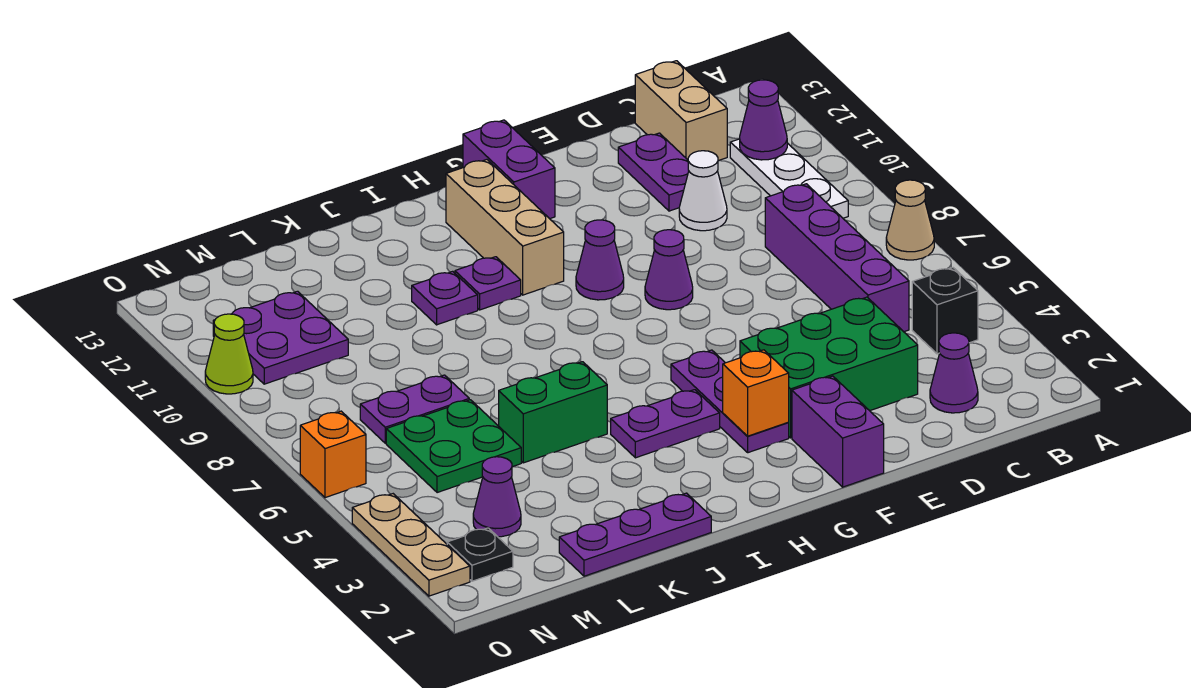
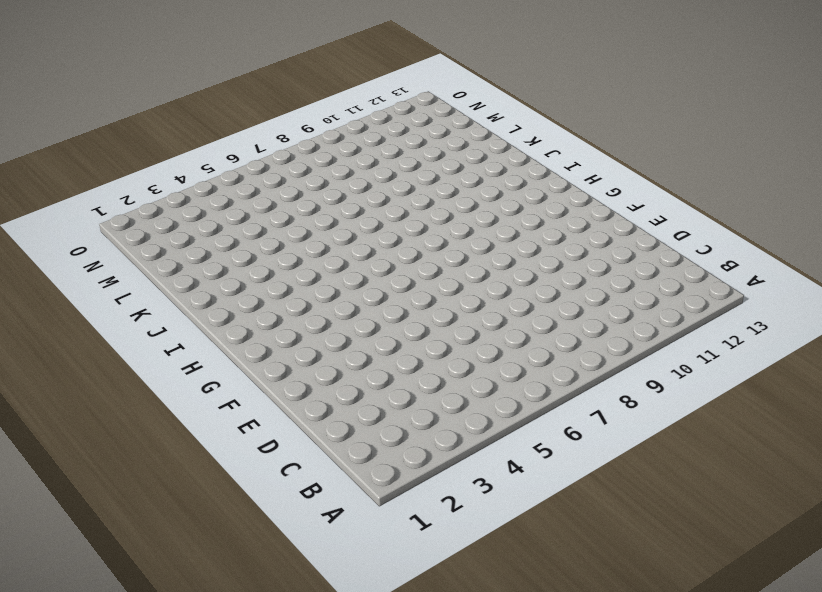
none -> tan cone A7 level 1
none -> black brick B4 level 1
none -> white plate B9:B11 level 1
none -> purple cone C2 level 1

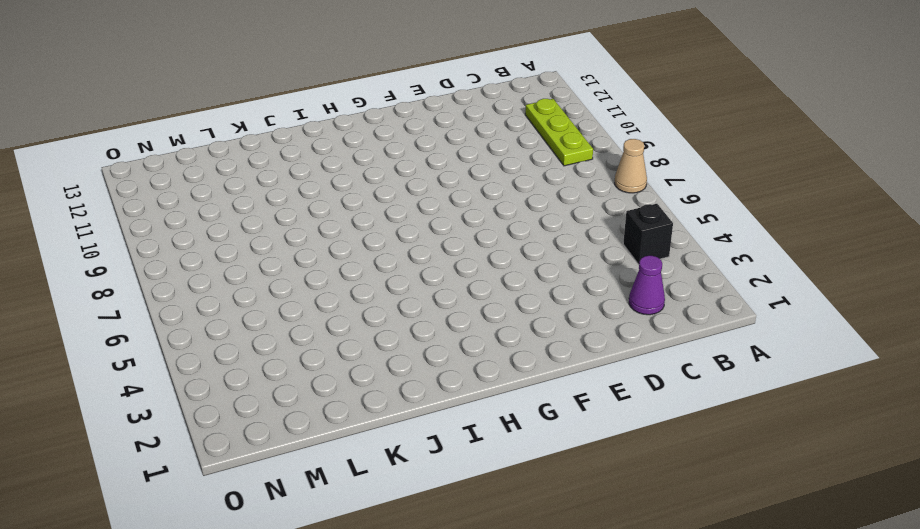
lime plate B9:B11 level 1 -> white plate B9:B11 level 1
none -> purple brick C5:C8 level 1
none -> tan brick C12:C13 level 1
none -> green brick D3:F4 level 1
none -> white cone D10 level 1

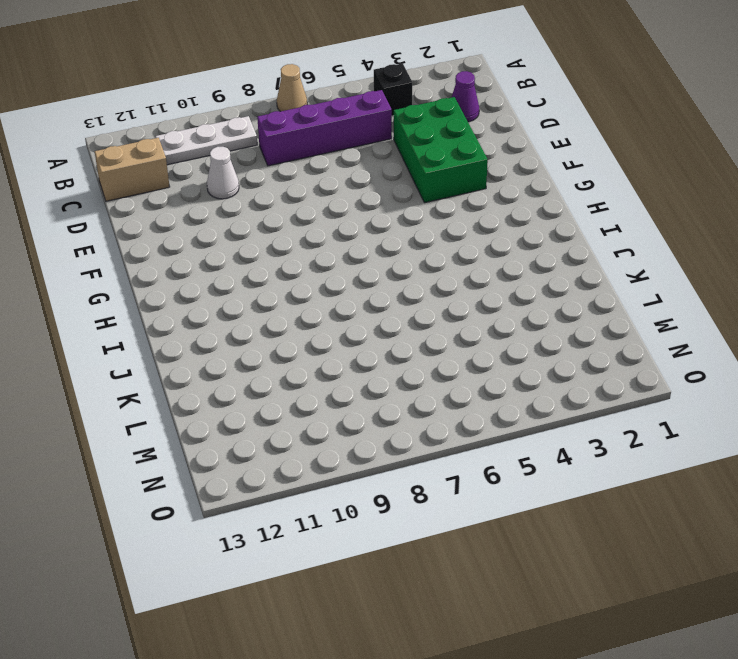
none -> purple plate D11:D12 level 1
none -> purple brick F1:F2 level 1
none -> purple cone F8 level 1
none -> purple plate G3:G5 level 1

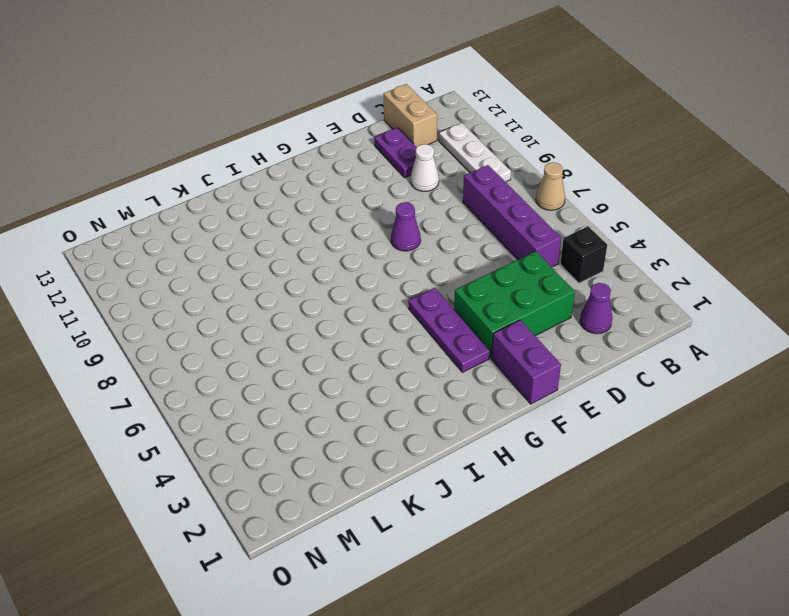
none -> purple cone G9 level 1
none -> purple brick G12:G13 level 1
none -> purple plate H4:I4 level 1
none -> tan brick H10:H12 level 1

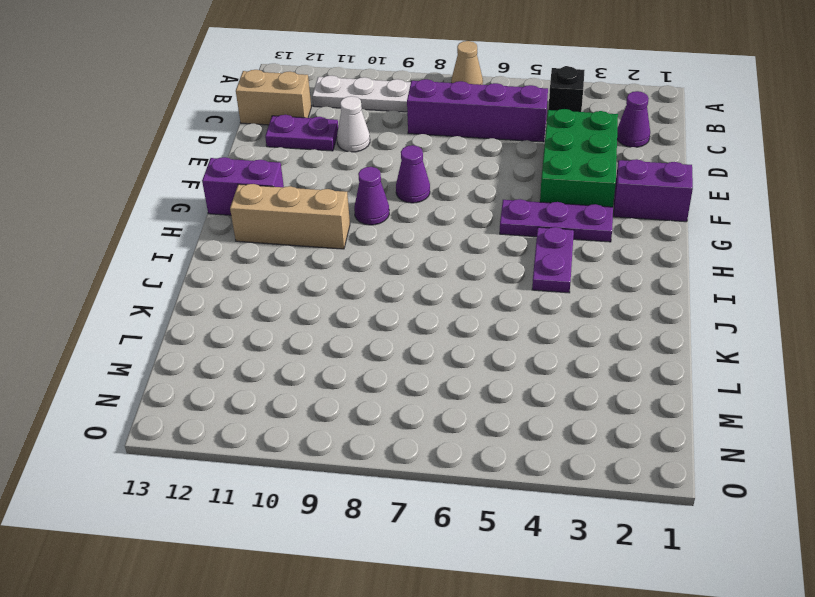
none -> purple plate I10 level 1
none -> purple plate J1:L1 level 1
none -> green brick J5:K5 level 1
none -> purple plate J10 level 1

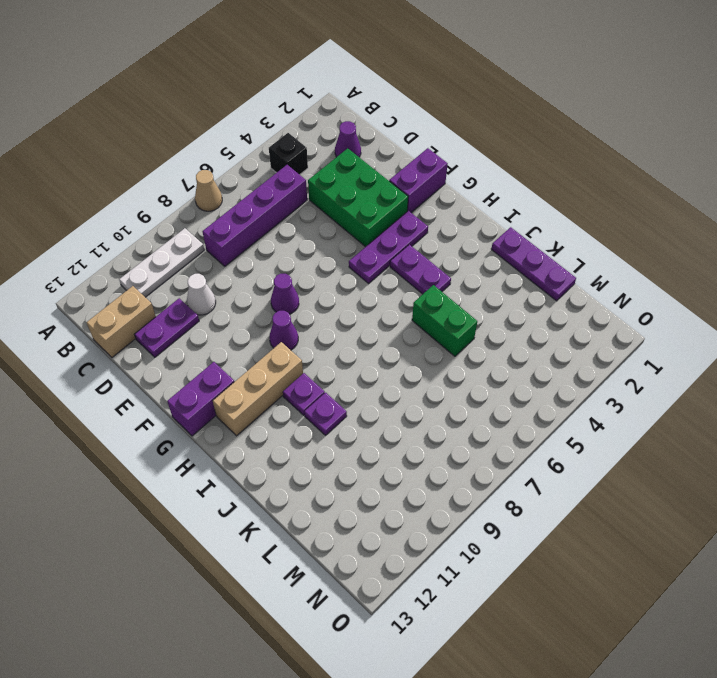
none -> green plate L5:M6 level 1
none -> purple plate L7:M7 level 1
none -> purple cone M3 level 1
none -> purple plate M10:N11 level 1

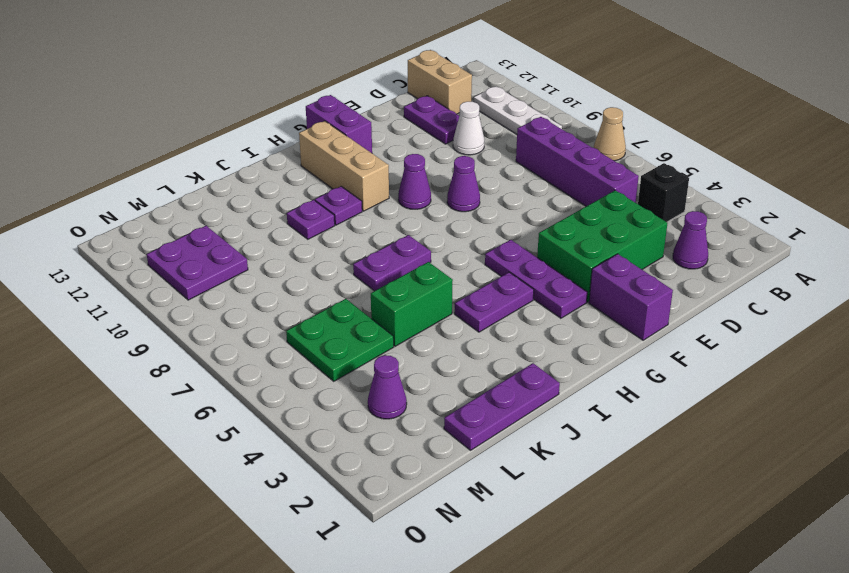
purple plate I7:J7 level 1 -> purple plate L7:M7 level 1
none -> black plate N2 level 1
none -> tan plate O2:O4 level 1
none -> orange brick O6 level 1
none -> lime cone O10 level 1

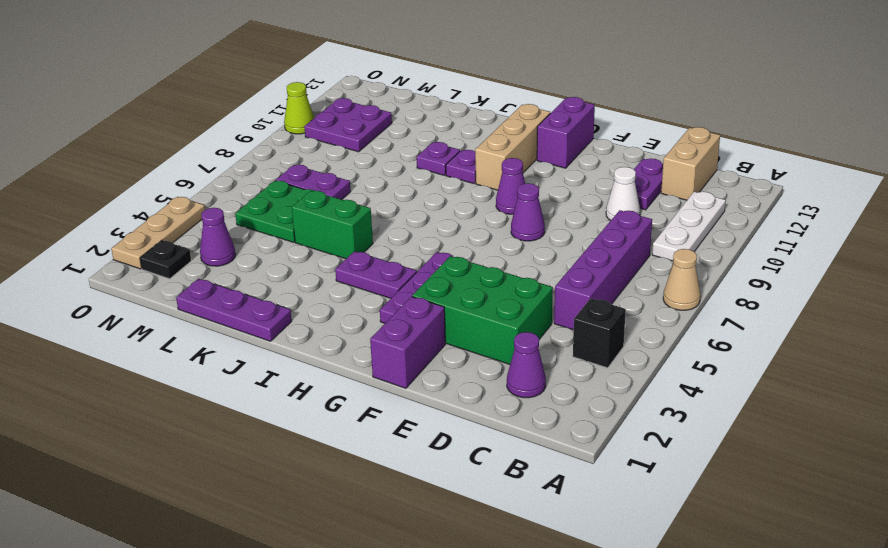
none -> orange brick O6 level 1
none -> purple cone B11 level 2
none -> orange brick G3 level 2

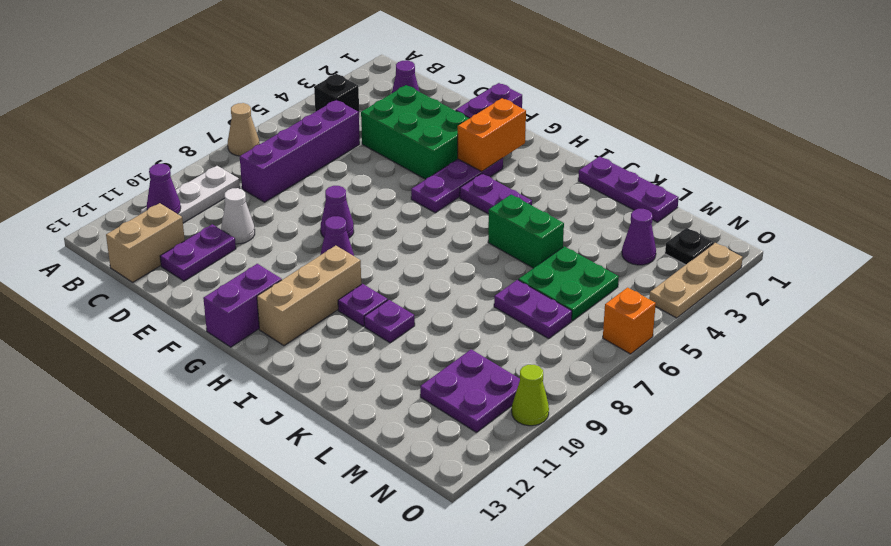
orange brick G2:G3 level 2 -> orange brick G3 level 2

